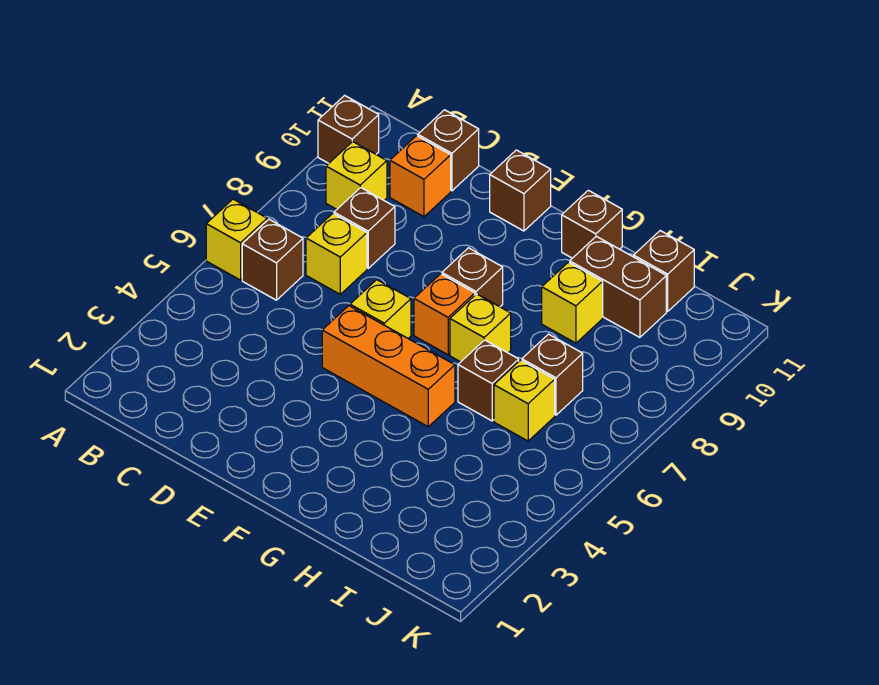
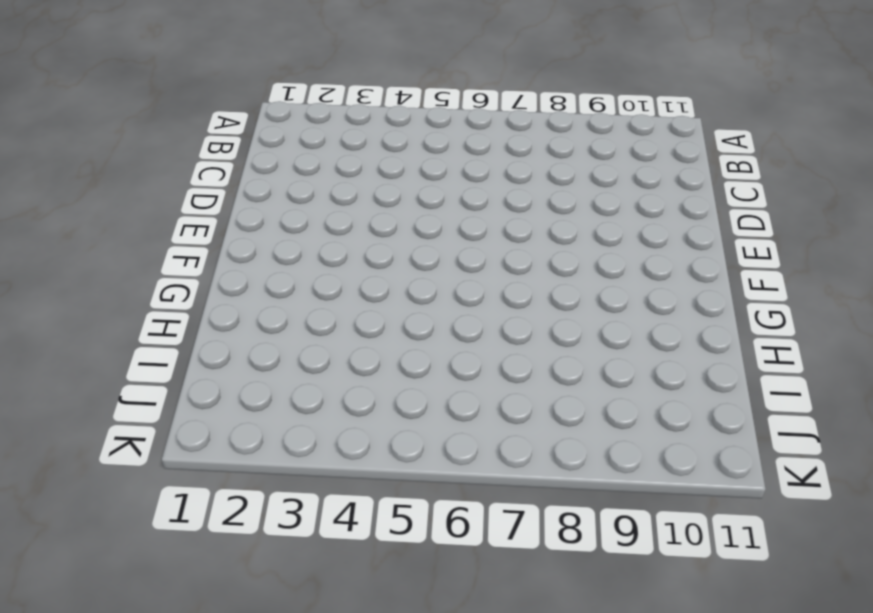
none -> yellow brick A6 level 1
none -> brown brick A10 level 1
none -> brown brick B6 level 1

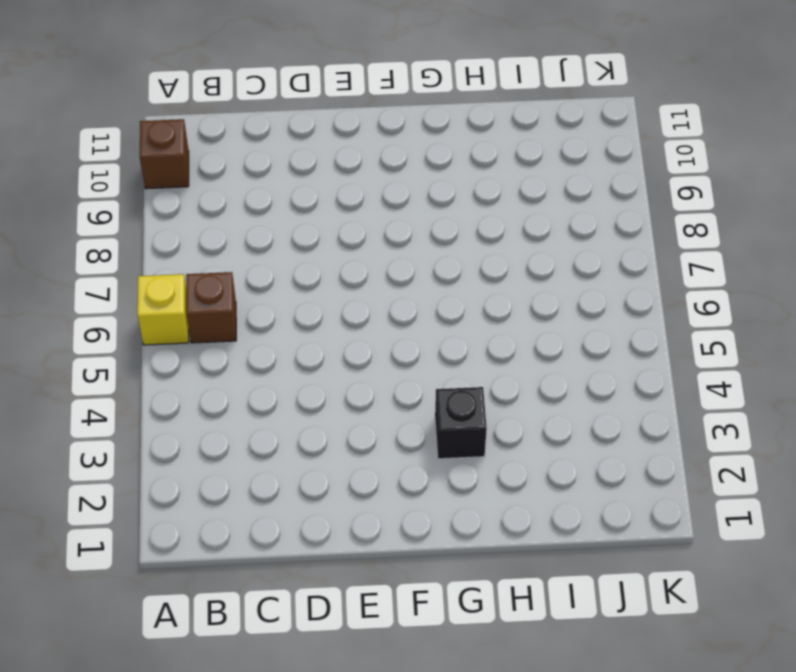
black brick G3 level 1 -> none
none -> yellow brick B9 level 1
none -> yellow brick C7 level 1
none -> brown brick C8 level 1

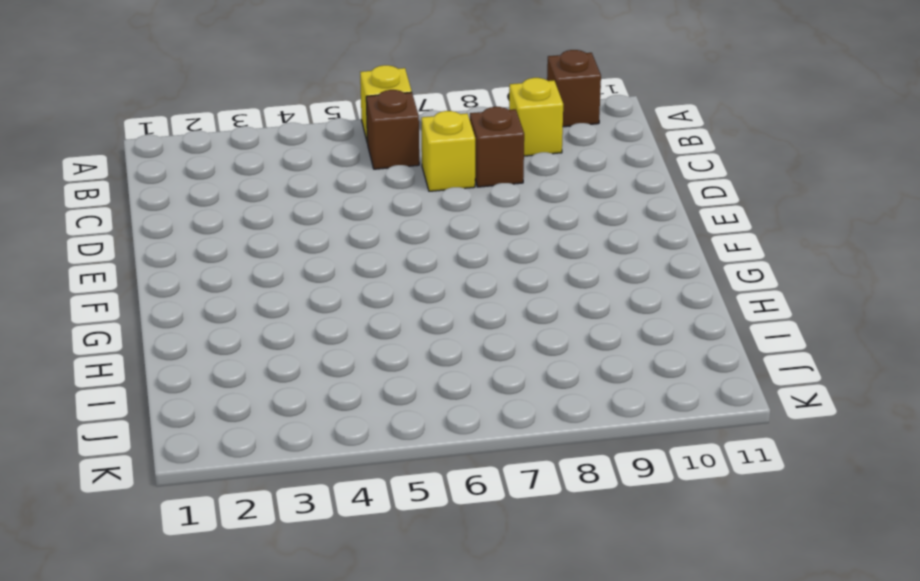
none -> orange brick C10 level 1
none -> brown brick C11 level 1
none -> orange brick E5:G5 level 1

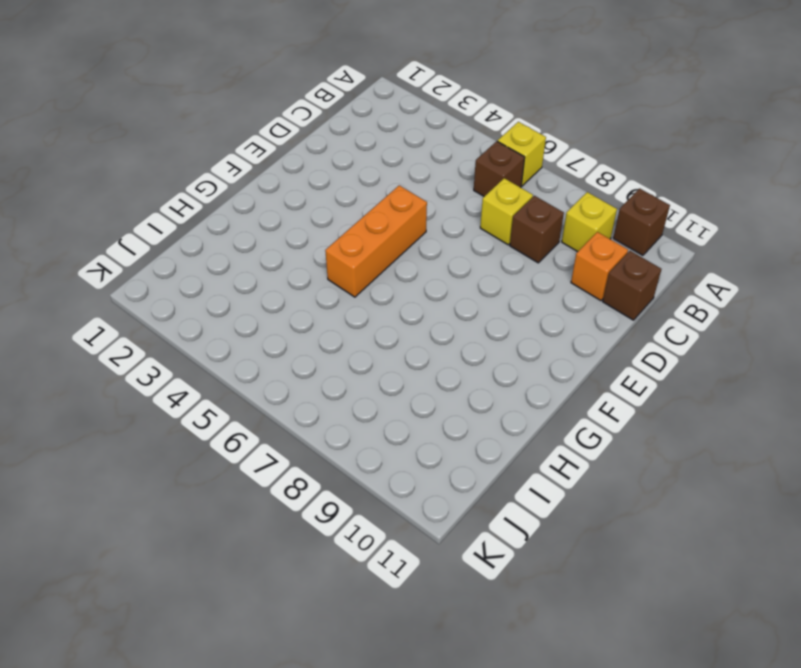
none -> yellow brick E6 level 1
none -> brown brick E11 level 1
none -> orange brick F7 level 1

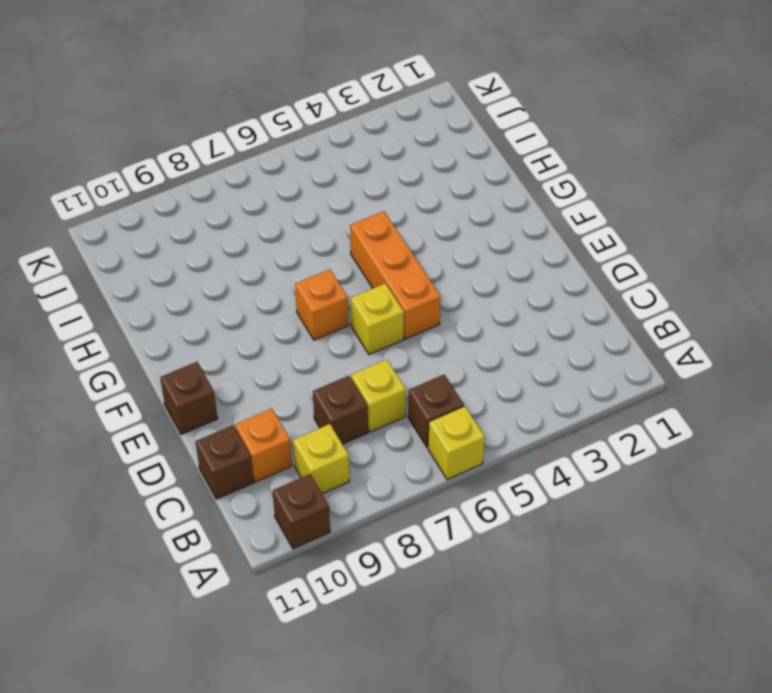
none -> brown brick F8 level 1
none -> yellow brick G7 level 1
none -> brown brick G11 level 1

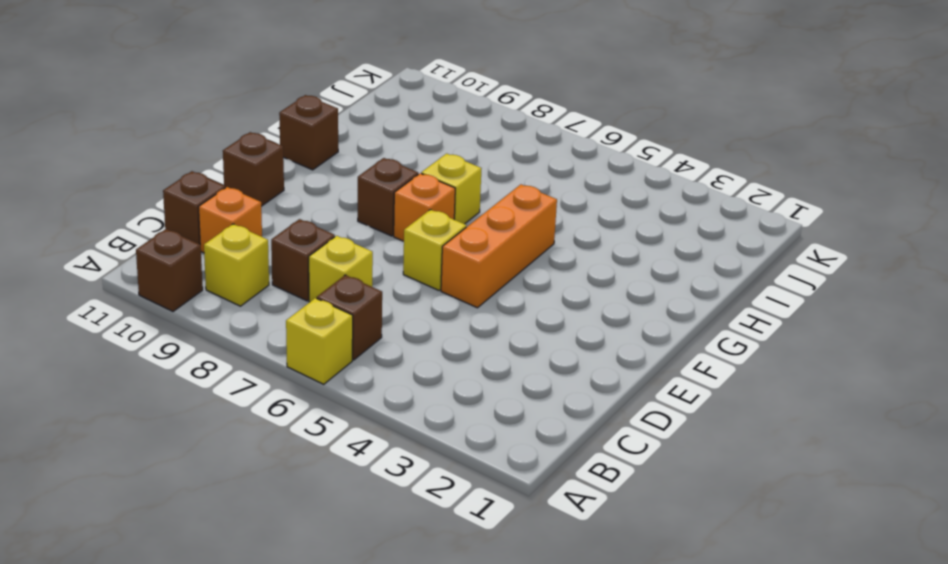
none -> brown brick H6 level 1
none -> yellow brick H9 level 1
none -> brown brick H10:I10 level 1

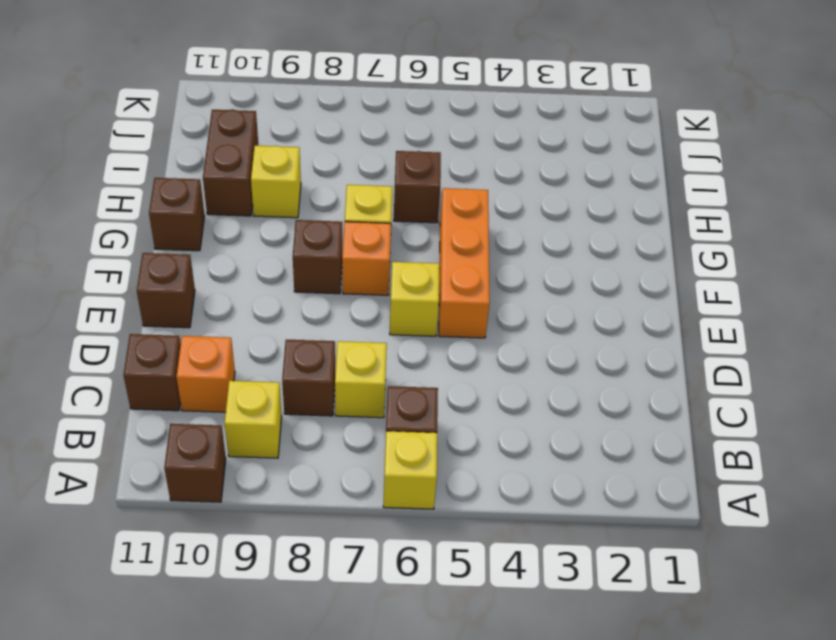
none -> yellow brick I6 level 1
none -> brown brick I7 level 1
none -> brown brick I11 level 1

